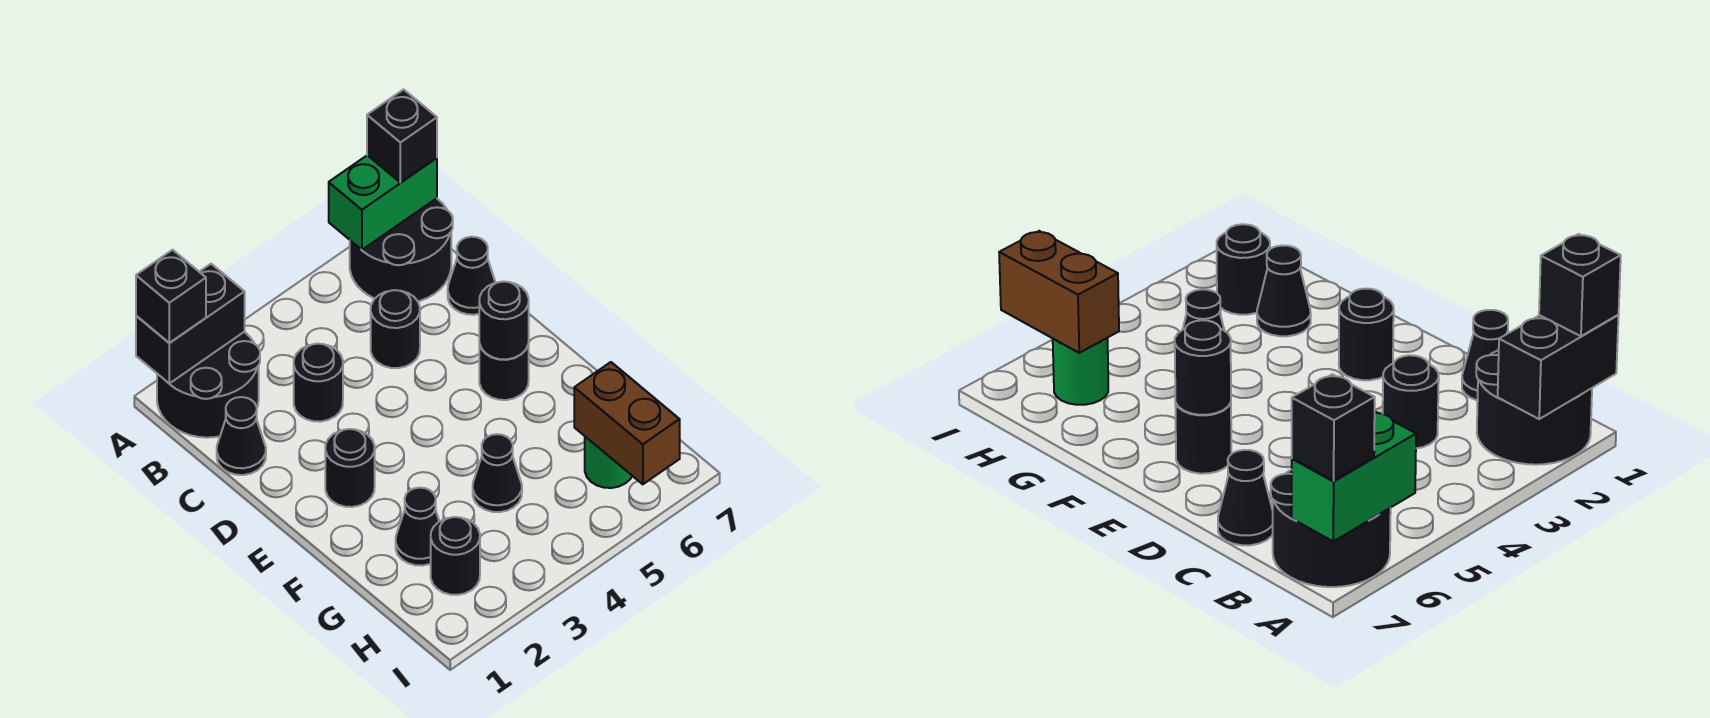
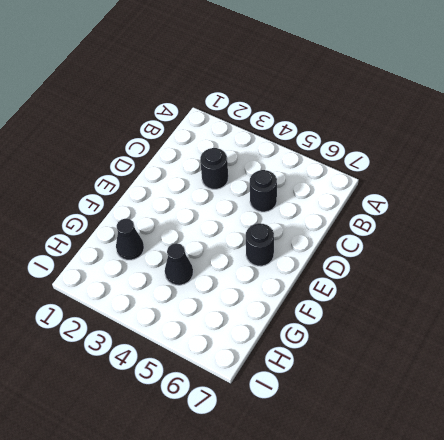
none -> black round brick A1:B2 level 1
none -> black round brick A6:B7 level 1
none -> black cone C1 level 1

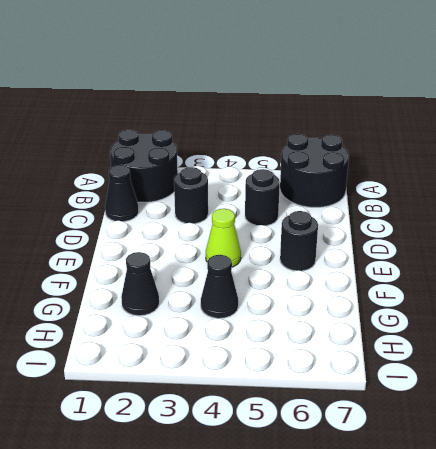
lime cone E4 level 1 -> none
none -> black cone C7 level 1
none -> black round brick E2 level 1
none -> black round brick H2 level 1

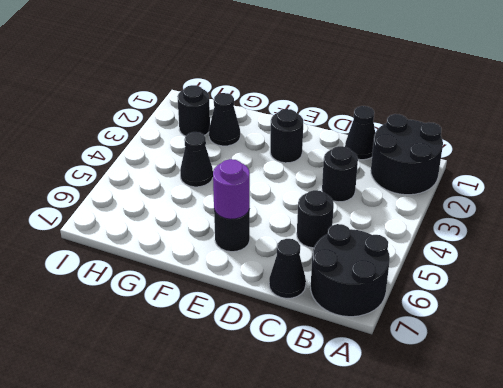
purple round brick E6 level 2 -> black round brick E6 level 2
none -> green round brick H6 level 1
none -> black brick A1:A2 level 2
none -> green brick A6:A7 level 2

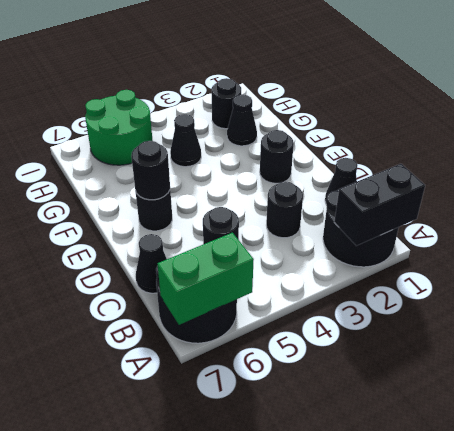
green round brick H5:I6 level 1 -> green round brick H6 level 1
none -> brown brick H6:I6 level 2
none -> black brick A1 level 3
none -> black brick A7 level 3

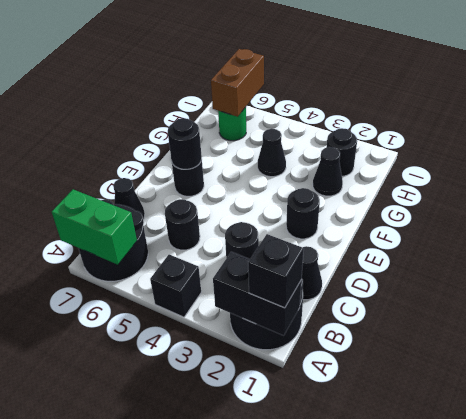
black brick A4 level 1 -> black brick A7 level 3

